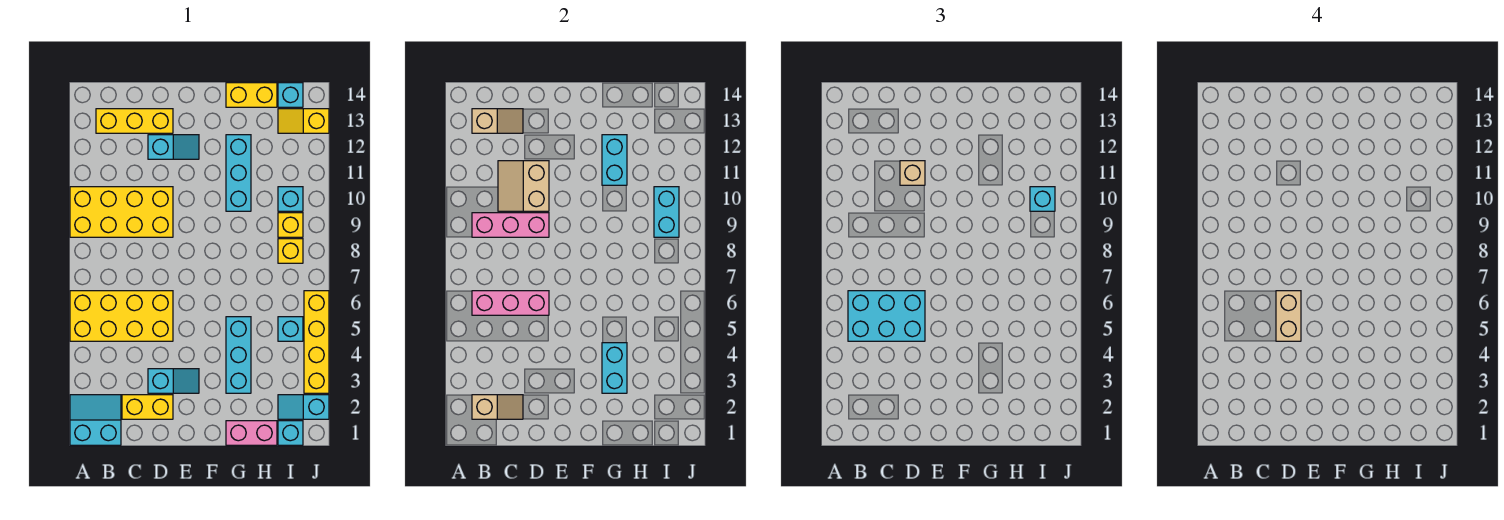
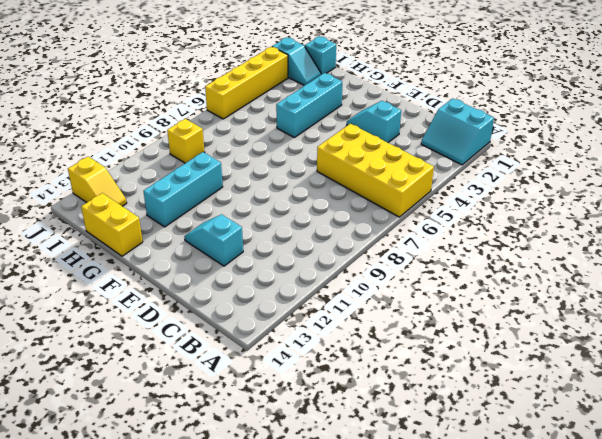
none -> yellow brick A9:D10 level 1
none -> yellow brick B13:D13 level 1
none -> yellow brick C2:D2 level 1
none -> pink brick G1:H1 level 1

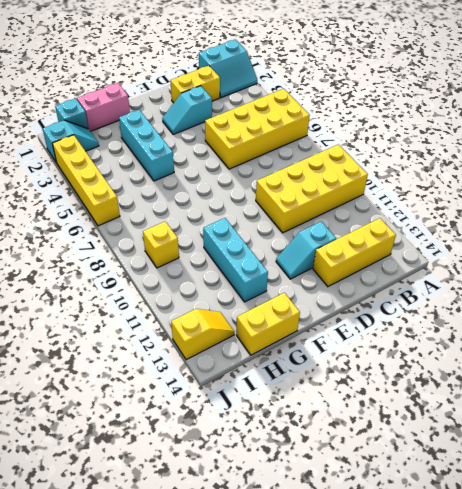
none -> cyan brick I5 level 1
none -> yellow brick I8 level 1
none -> cyan brick I10 level 1
none -> cyan brick I14 level 1

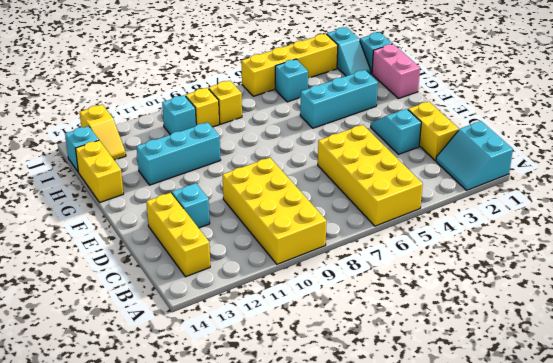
none -> tan slope B2:C2 level 2 top B
none -> pink brick B6:D6 level 2
none -> pink brick B9:D9 level 2
none -> tan slope B13:C13 level 2 top B

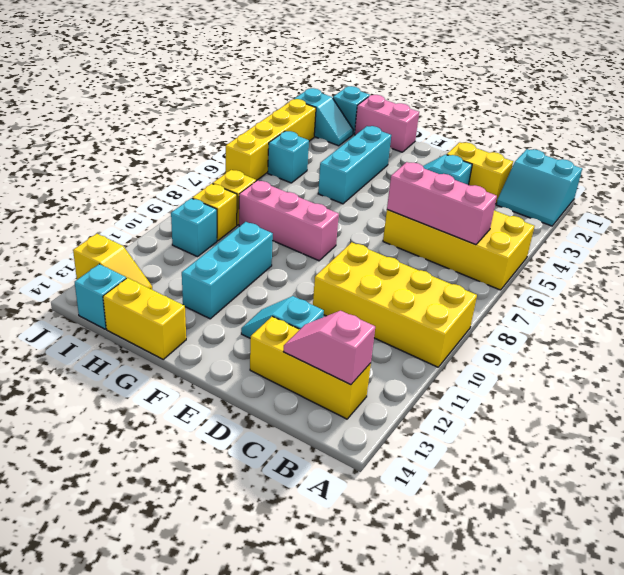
pink slope B13:C13 level 2 top B -> tan slope B13:C13 level 2 top B
pink brick F8:H8 level 1 -> pink brick B9:D9 level 2
none -> tan slope B2:C2 level 2 top B
none -> tan slope C10:D11 level 2 top D
none -> cyan brick G3:G4 level 2
none -> cyan brick G11:G12 level 2

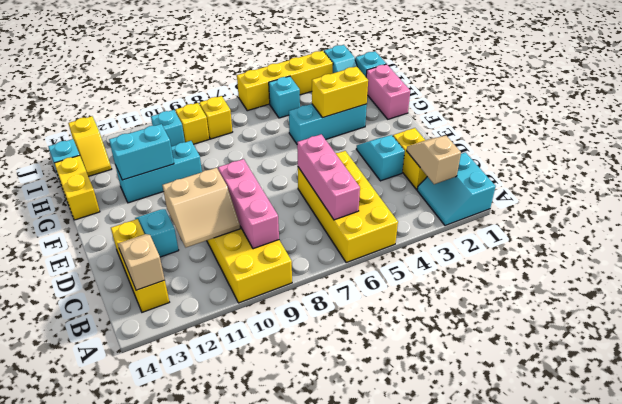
yellow brick G3:G4 level 2 -> cyan brick G3:G4 level 2
none -> cyan brick I9:I10 level 2
none -> cyan brick B5:D6 level 3
none -> tan brick D11 level 3
none -> cyan brick I10 level 3

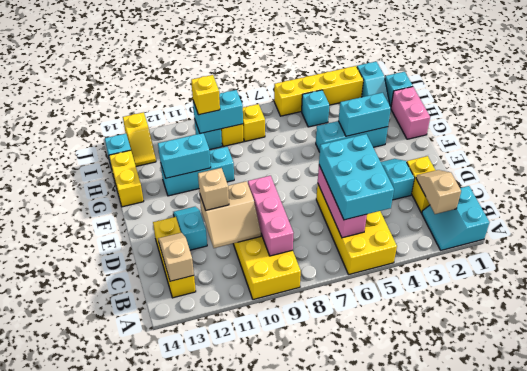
yellow brick I10 level 3 -> cyan brick I10 level 3
none -> tan brick D5:D6 level 4

